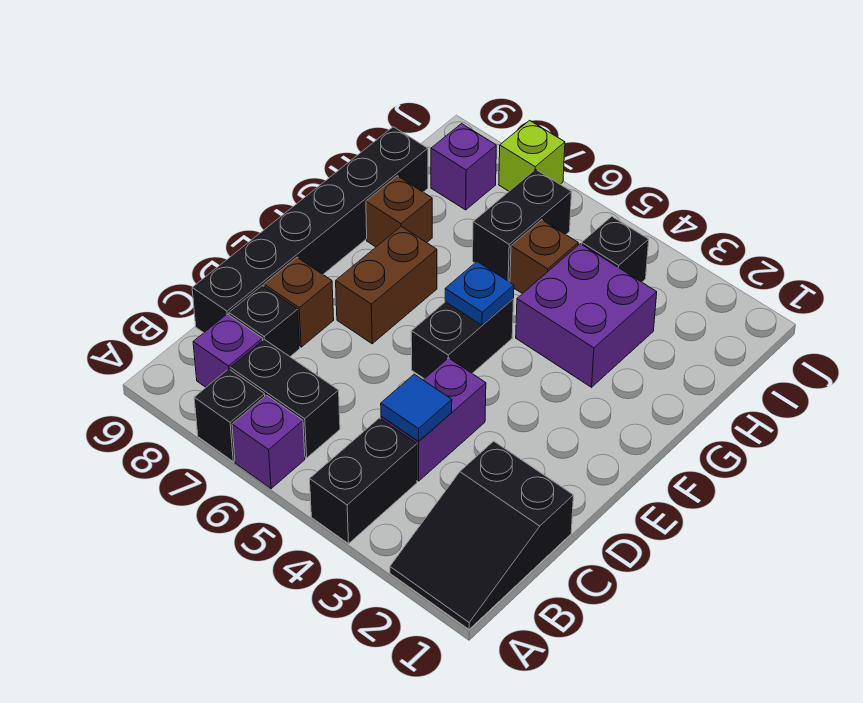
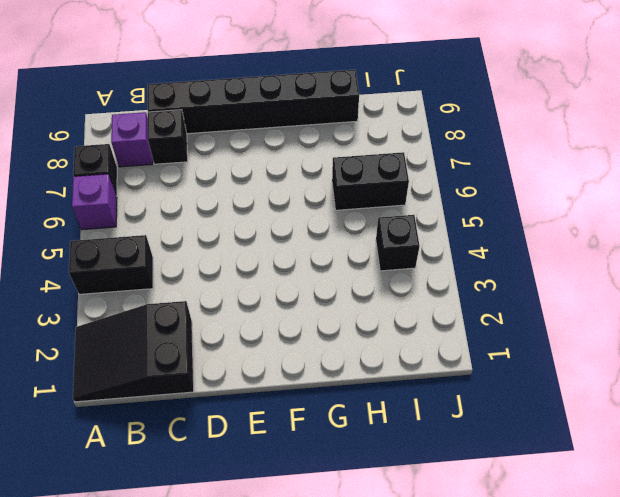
none -> black brick B6:B7 level 1
none -> purple brick C4:D4 level 1
none -> brown brick D8 level 1

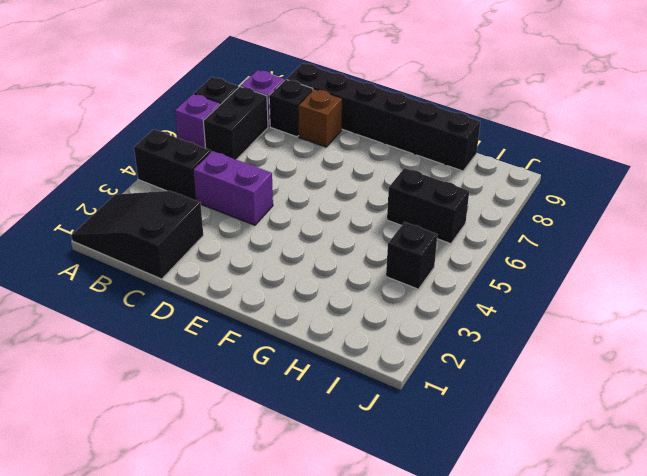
none -> black brick E5:F5 level 1
none -> brown brick E7:F7 level 1
none -> purple brick G3:H4 level 1

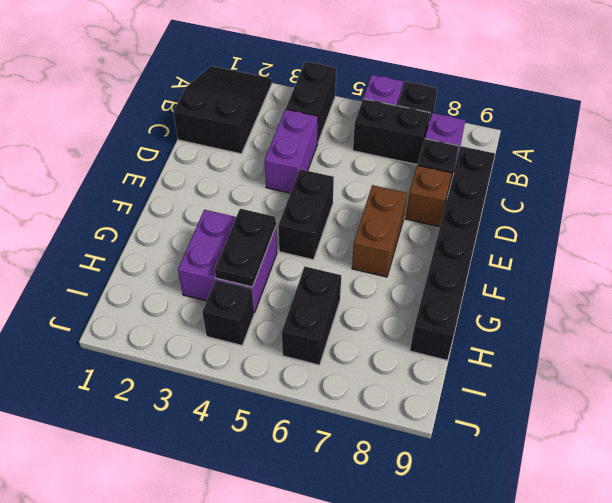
black plate G4:H4 level 2 -> none
none -> brown brick G8 level 1
none -> brown brick H5 level 1
none -> purple brick I8 level 1

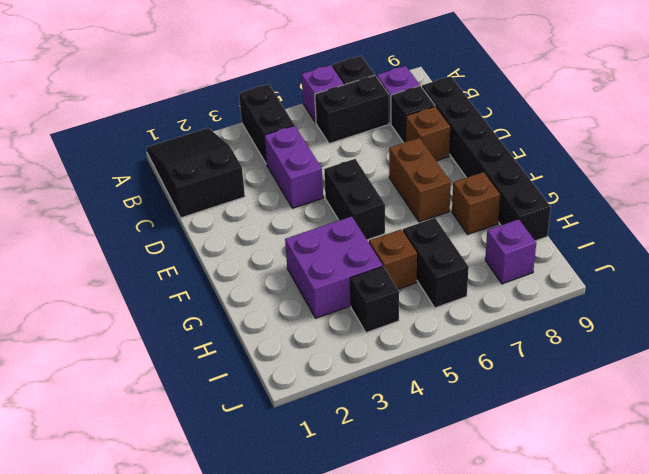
none -> lime brick J7 level 1
none -> blue tile C4 level 2
none -> blue plate F5 level 2

